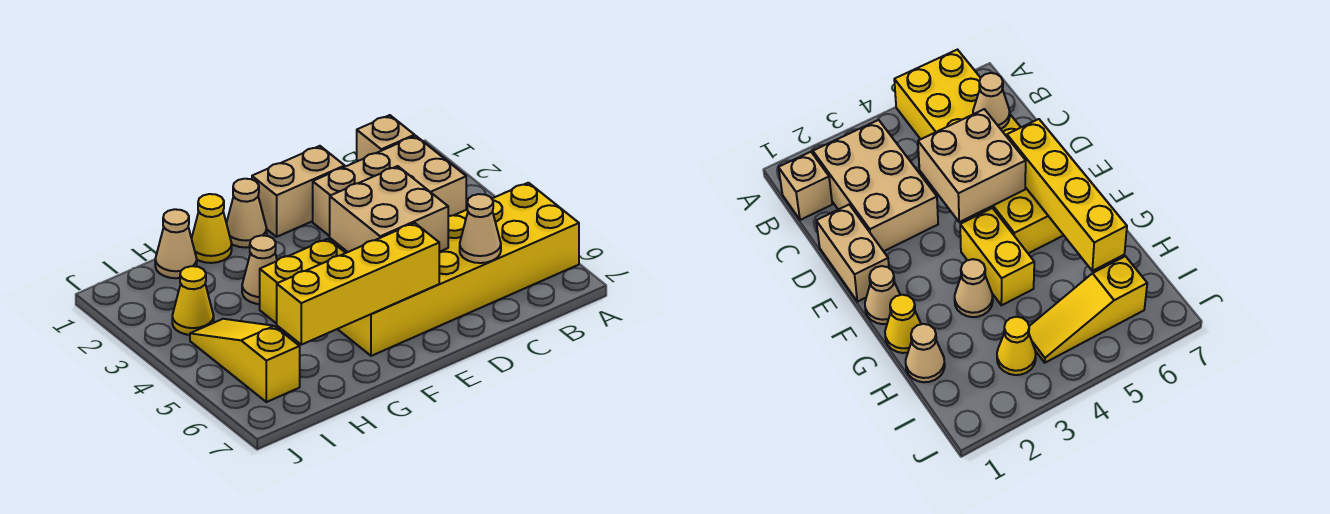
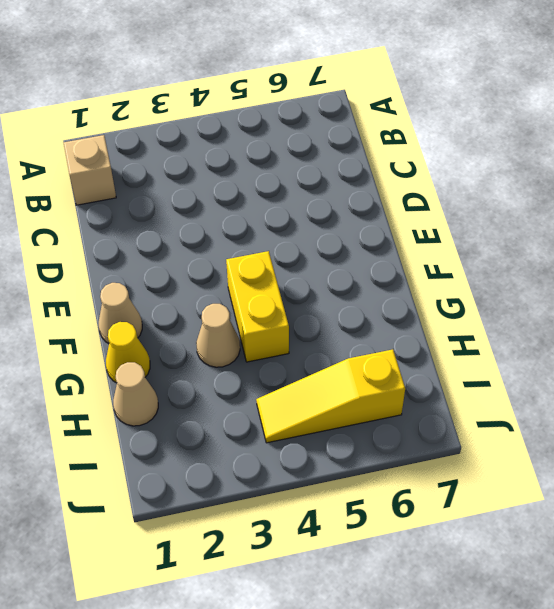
none -> yellow brick A5:F6 level 1
none -> tan brick B2:D3 level 1
none -> tan brick D1:E1 level 1

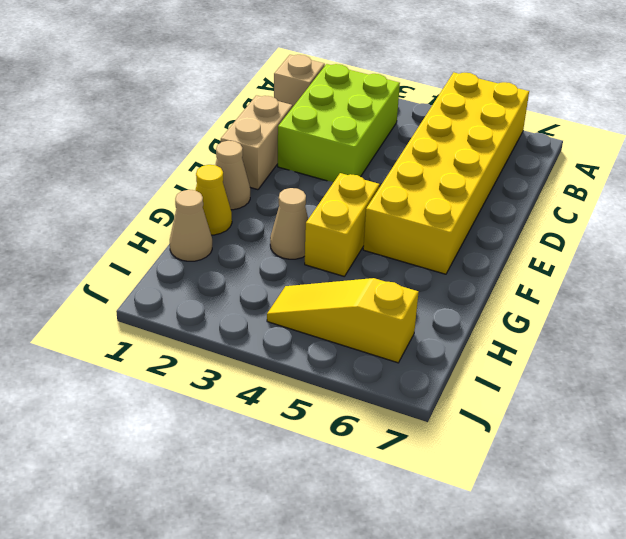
lime brick B2:D3 level 1 -> tan brick B2:D3 level 1
none -> yellow cone I3 level 1
none -> tan cone C6 level 2
none -> tan brick D4:E5 level 2

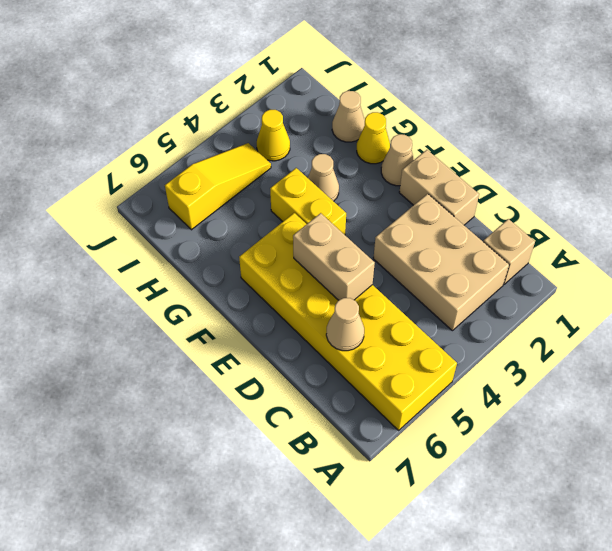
tan brick D5:E5 level 2 -> tan brick D4:E5 level 2
none -> yellow brick E6:H6 level 2

